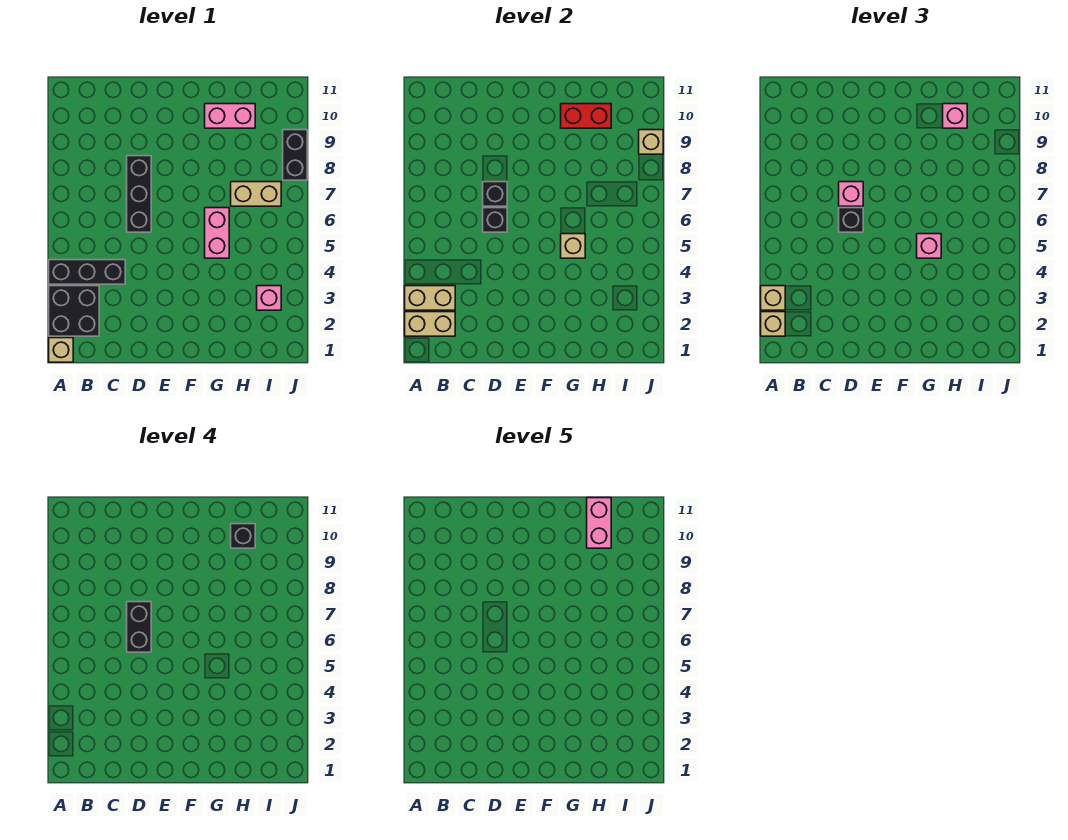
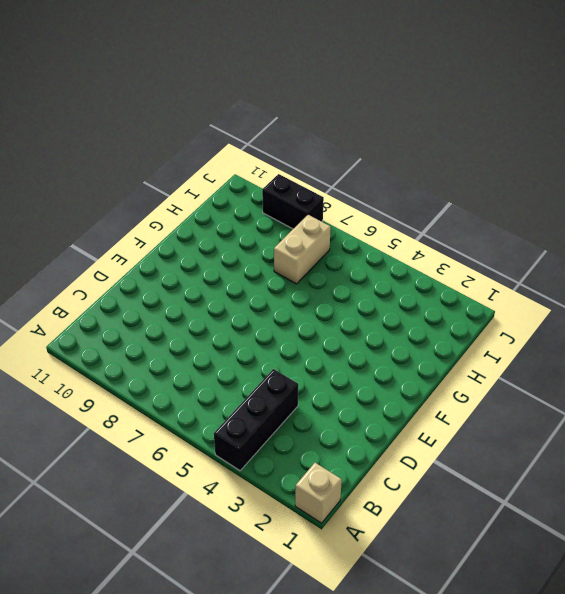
none -> black brick A2:B3 level 1
none -> black brick D6:D8 level 1
none -> pink brick G5:G6 level 1

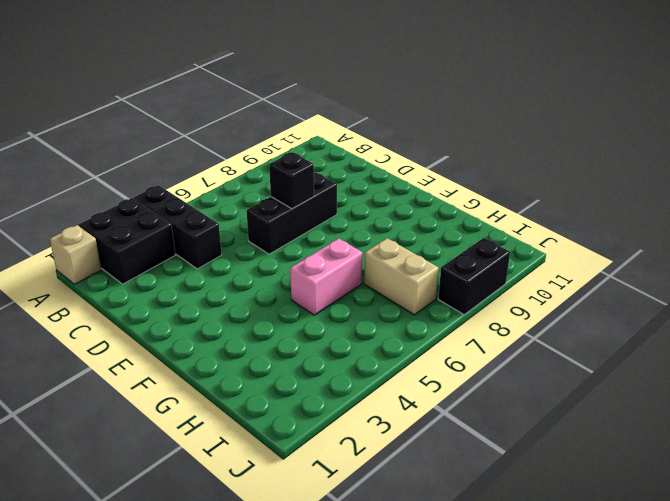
none -> pink brick G10:H10 level 1
none -> pink brick I3 level 1
none -> tan brick A2:B2 level 2

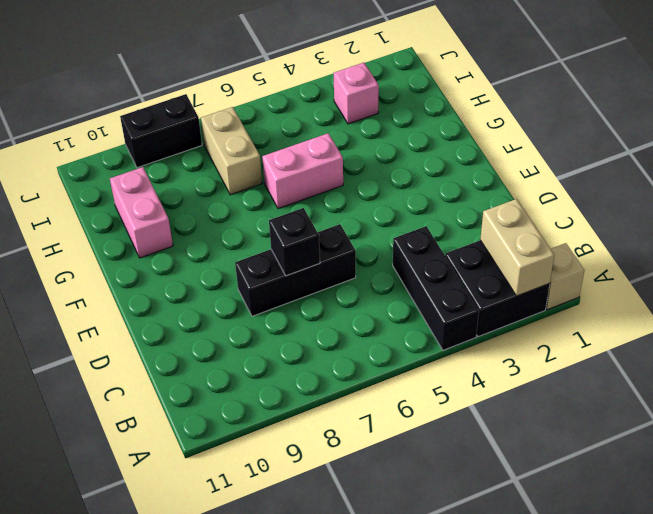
none -> tan brick A3:B3 level 2
none -> black brick D6 level 2
none -> tan brick G5 level 2

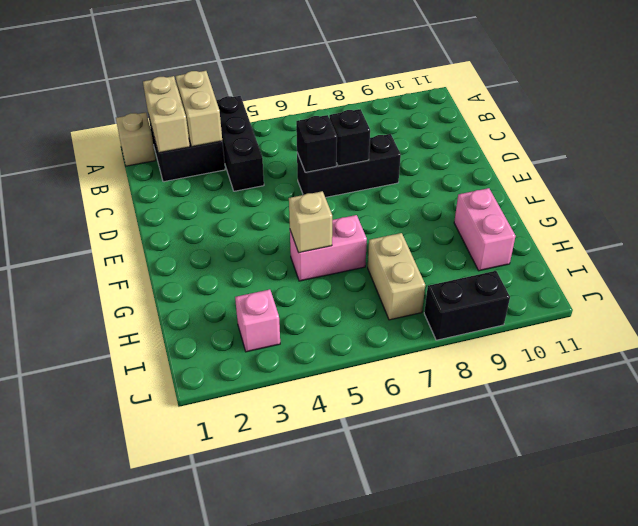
none -> red brick G10:H10 level 2
none -> tan brick J9 level 2
none -> tan brick A2 level 3

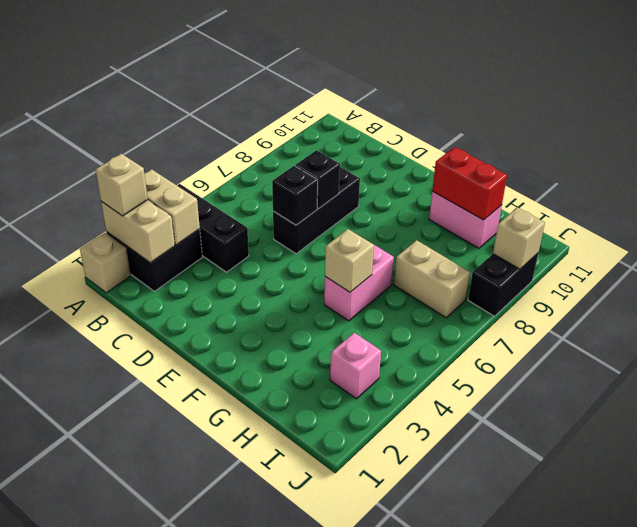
none -> tan brick A3 level 3
none -> black brick D6 level 3
none -> pink brick D7 level 3

